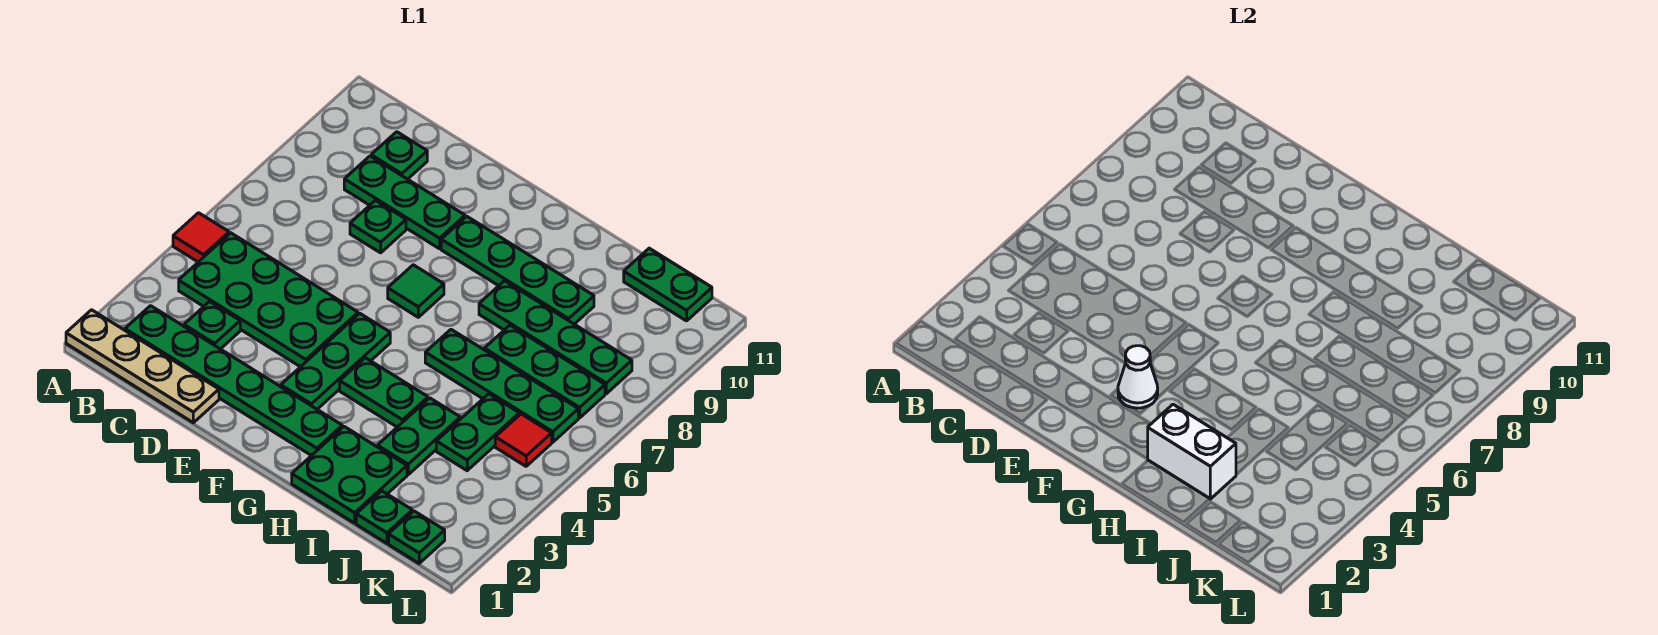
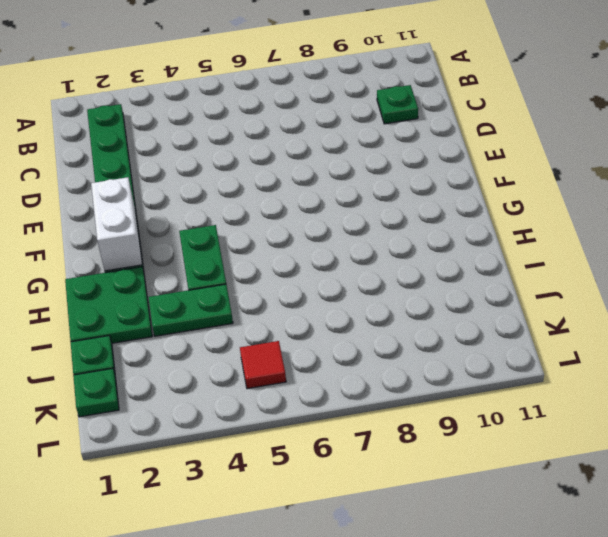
white brick F2:G2 level 2 -> white brick H2:I2 level 2
none -> tan plate A1:D1 level 1
none -> red tile A5 level 1
none -> green plate B4:E5 level 1

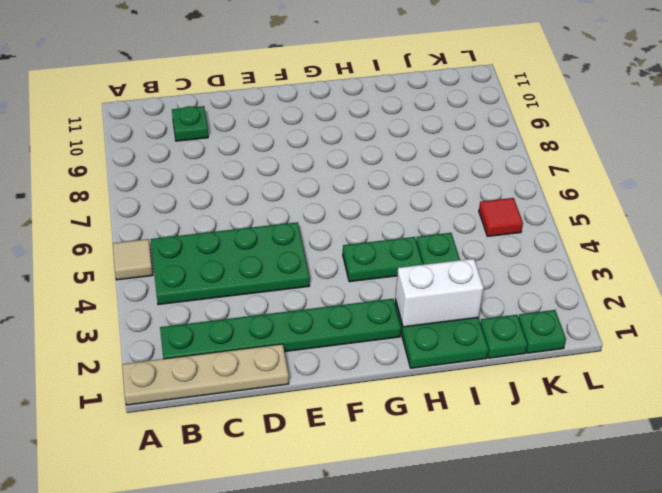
tan tile A5 level 1 -> red tile A5 level 1
none -> green plate C3 level 1
none -> green plate C9:E9 level 1
none -> green plate D8 level 1

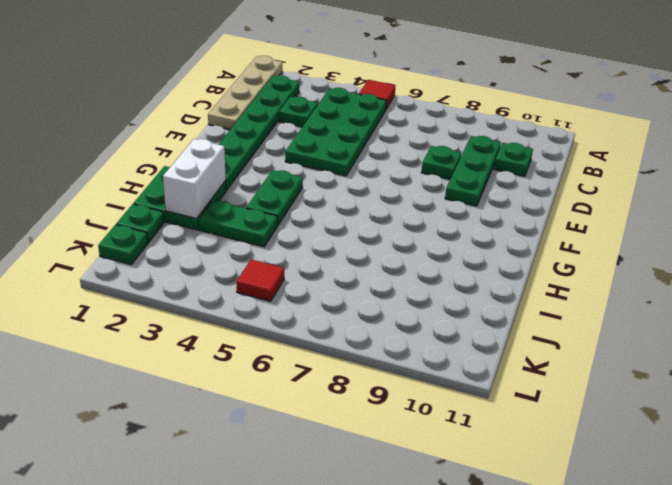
none -> green plate F3:F5 level 1
none -> green tile F7 level 1
none -> green plate F9:I9 level 1

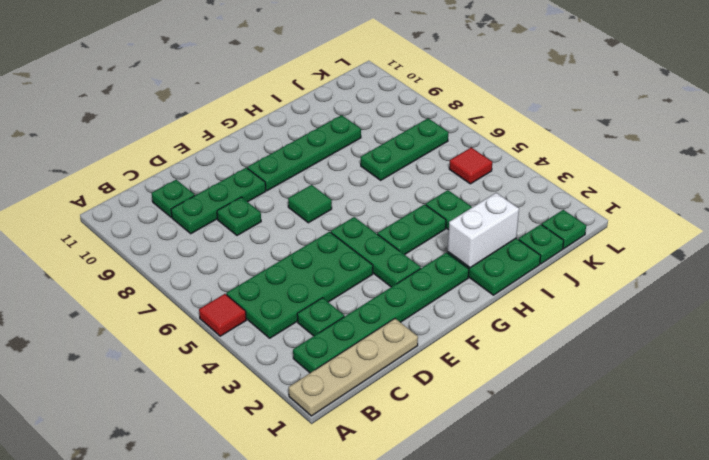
none -> green plate H6:K6 level 1
none -> green plate H8:K8 level 1
none -> green plate J4:J5 level 1

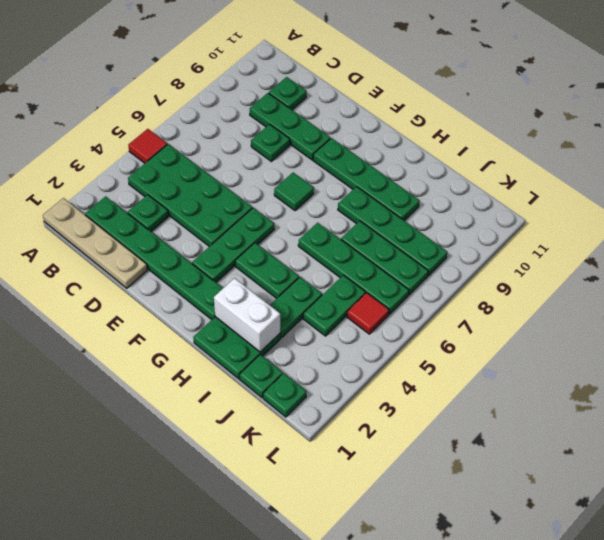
none -> green plate J11:K11 level 1
none -> white cone F3 level 2

